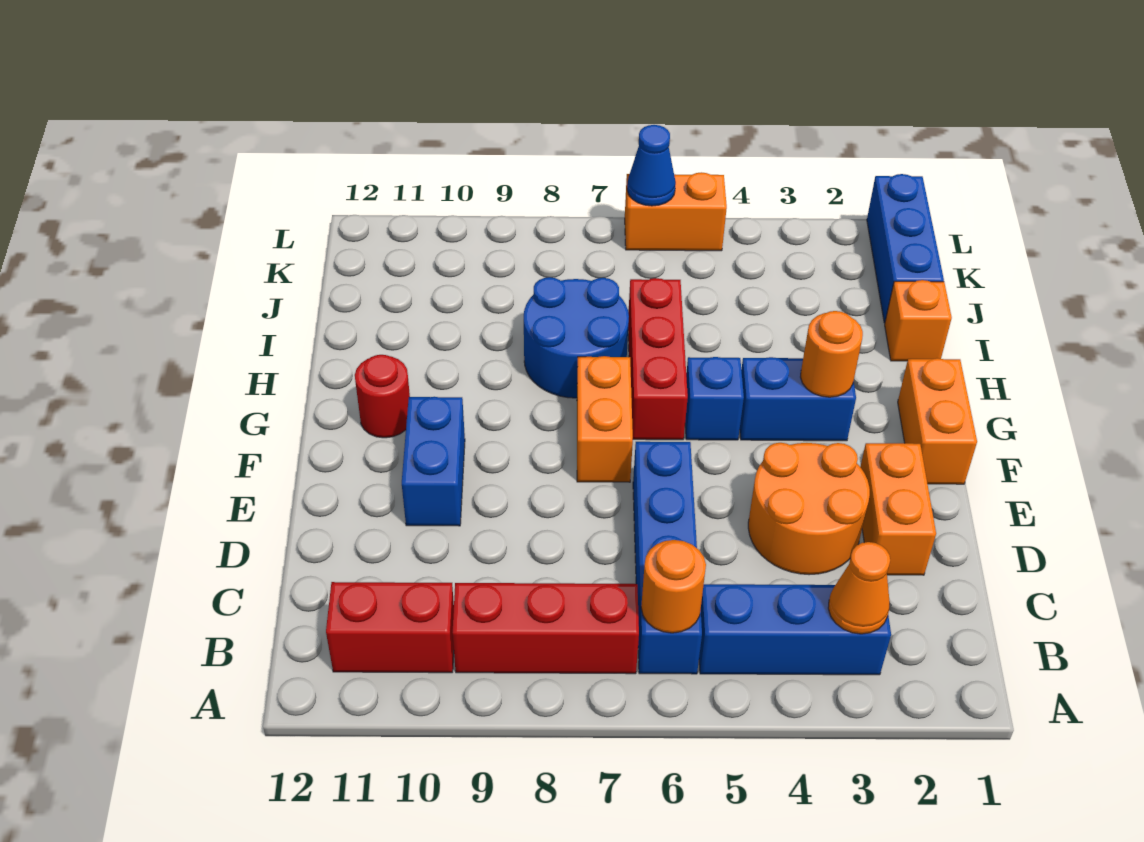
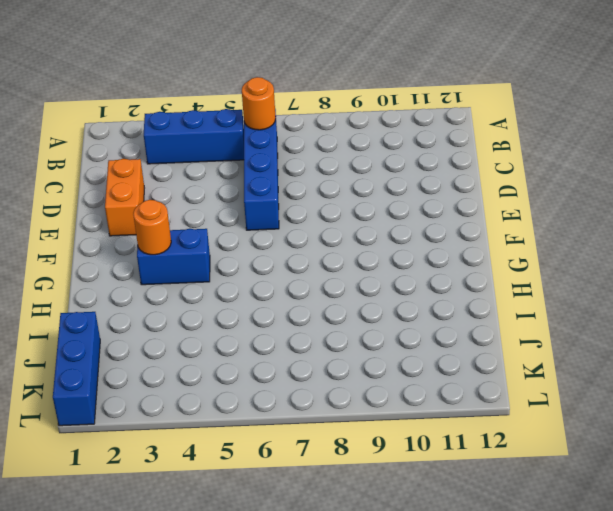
none -> red brick B7:B9 level 1
none -> red brick B10:B11 level 1
none -> orange round brick D3:E4 level 1

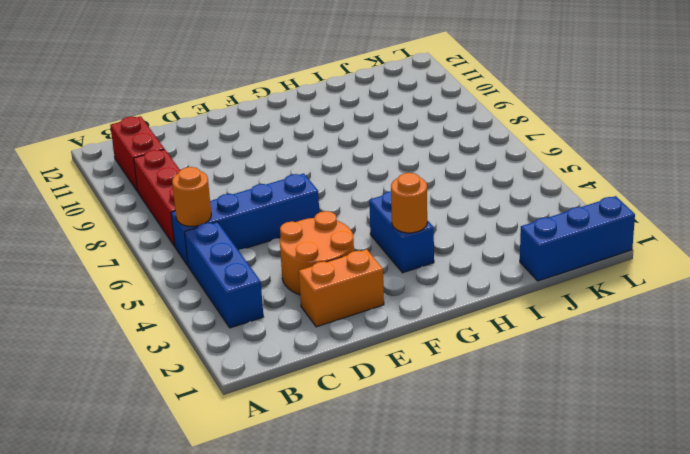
none -> blue brick E10:F10 level 1
none -> orange brick F1:G1 level 1
none -> orange brick F7:G7 level 1

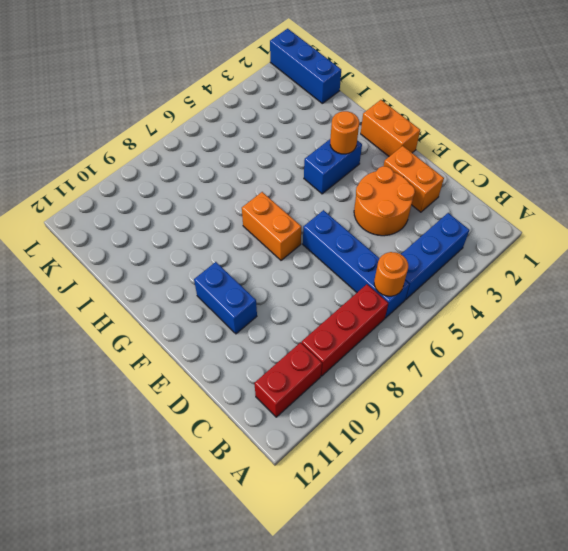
none -> blue brick G5 level 1
none -> red brick G6:I6 level 1
none -> red round brick G11 level 1

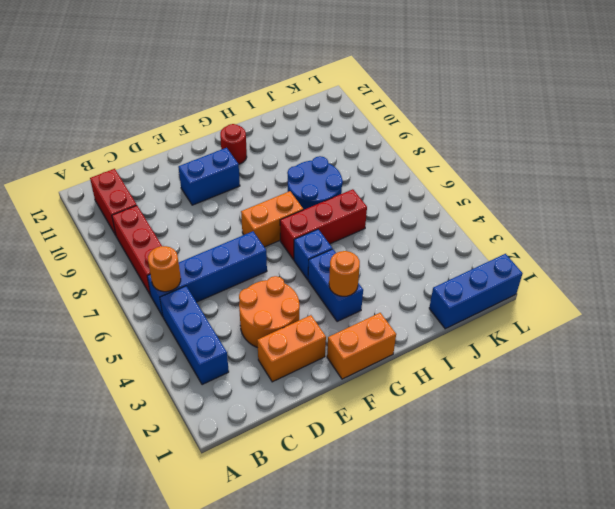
none -> orange brick I1 level 1
none -> orange brick L5:L6 level 1
none -> orange cone B3 level 2

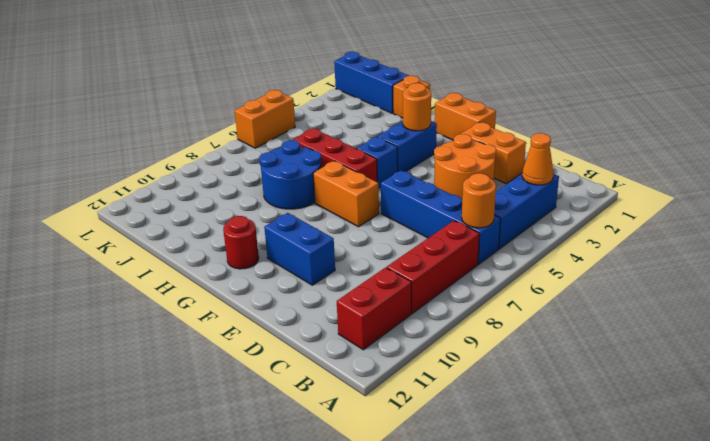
none -> blue cone L6 level 2

